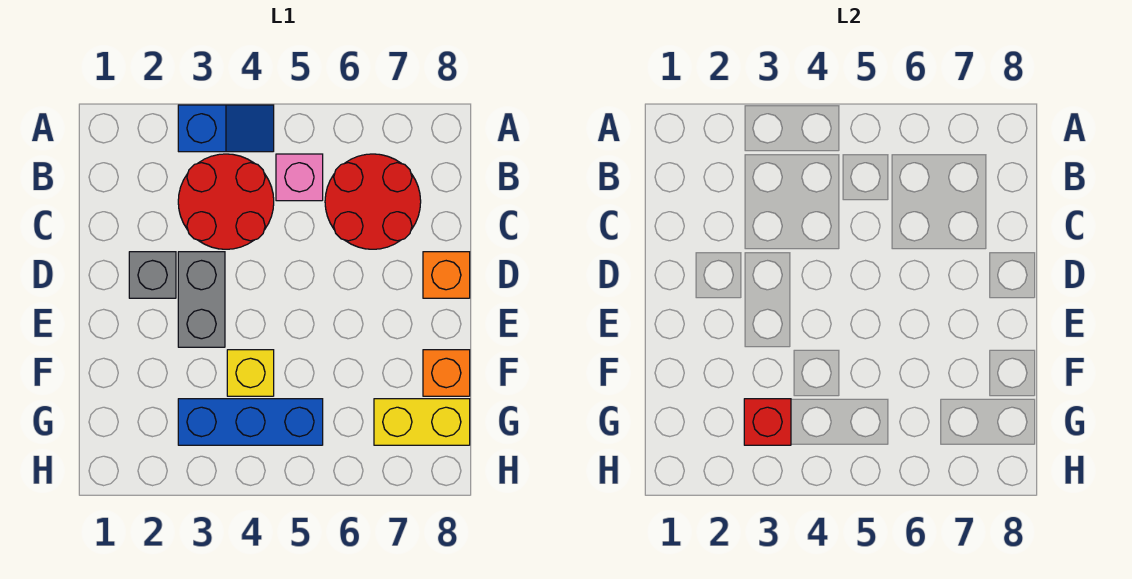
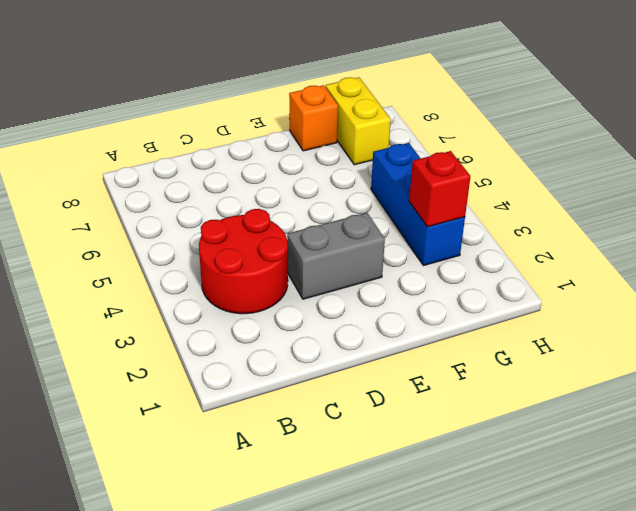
none -> blue slope A3:A4 level 1 top 3
none -> pink brick B5 level 1
none -> red round brick B6:C7 level 1

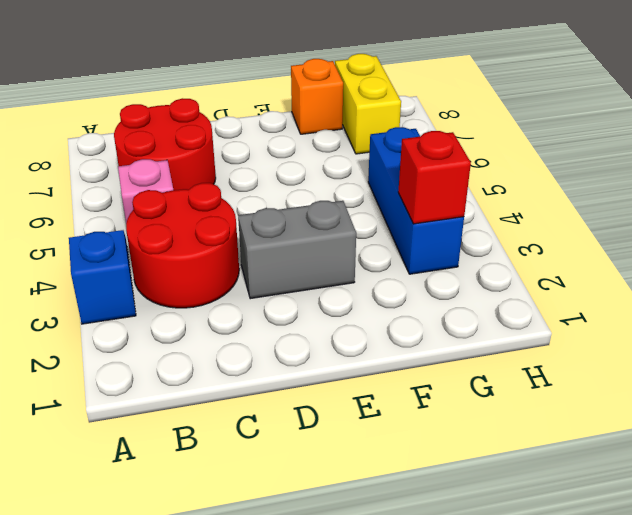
none -> grey brick D2 level 1
none -> orange brick D8 level 1
none -> yellow brick F4 level 1

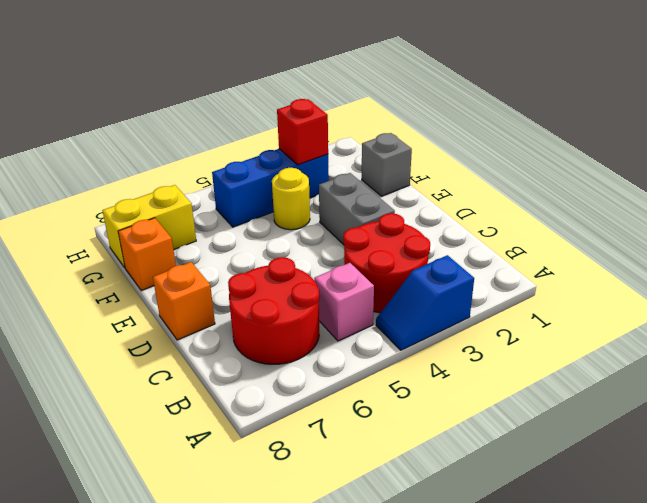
grey brick F1 level 1 -> grey brick D2 level 1
yellow round brick F4 level 1 -> yellow brick F4 level 1

